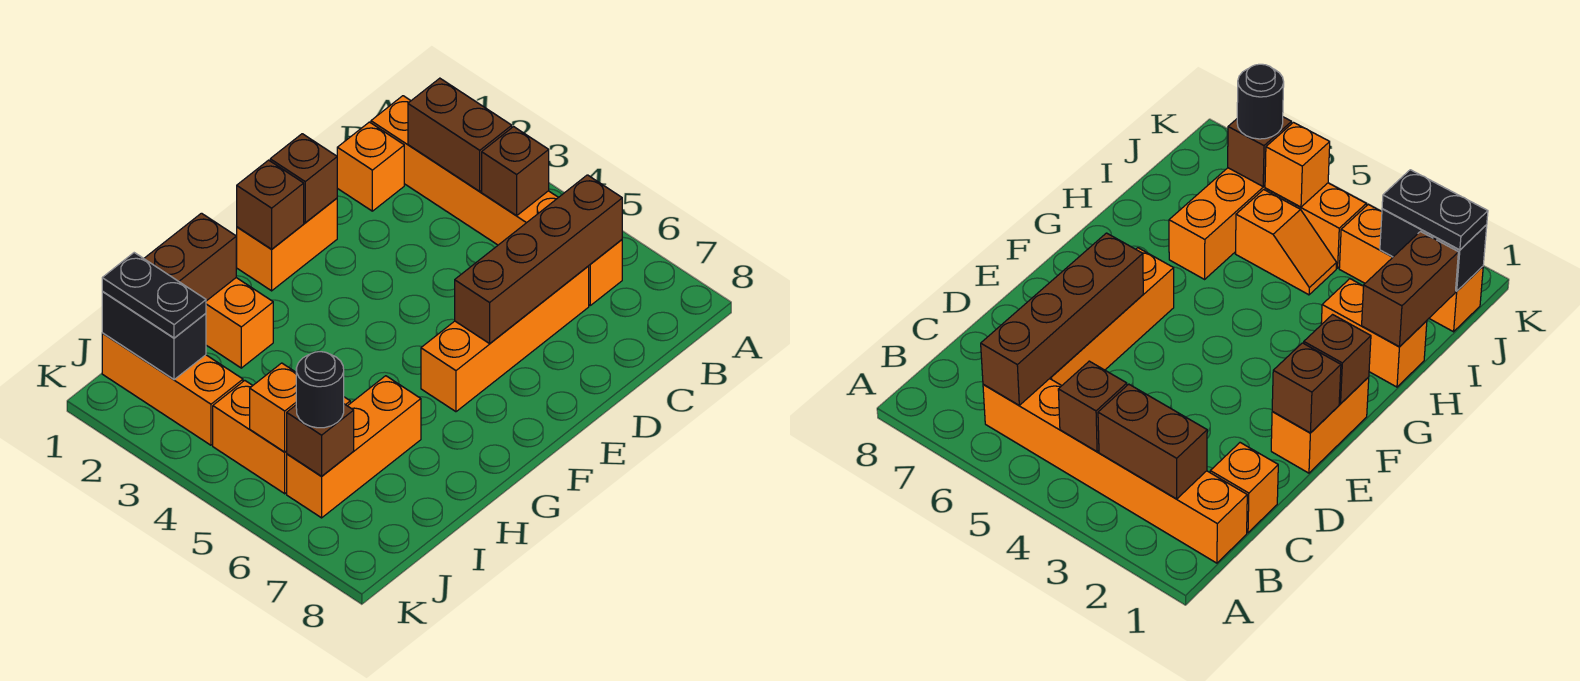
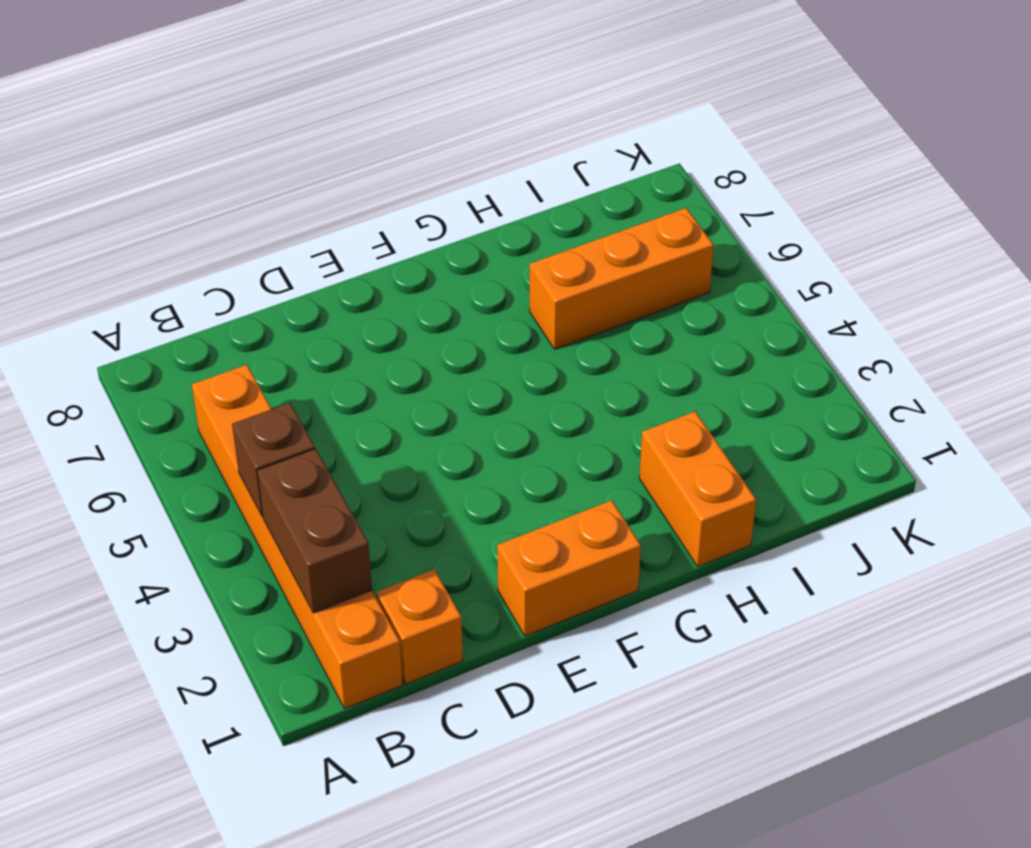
none -> orange brick C6:F6 level 1
none -> orange slope I4:I5 level 1 top 5
none -> orange brick J1:J3 level 1

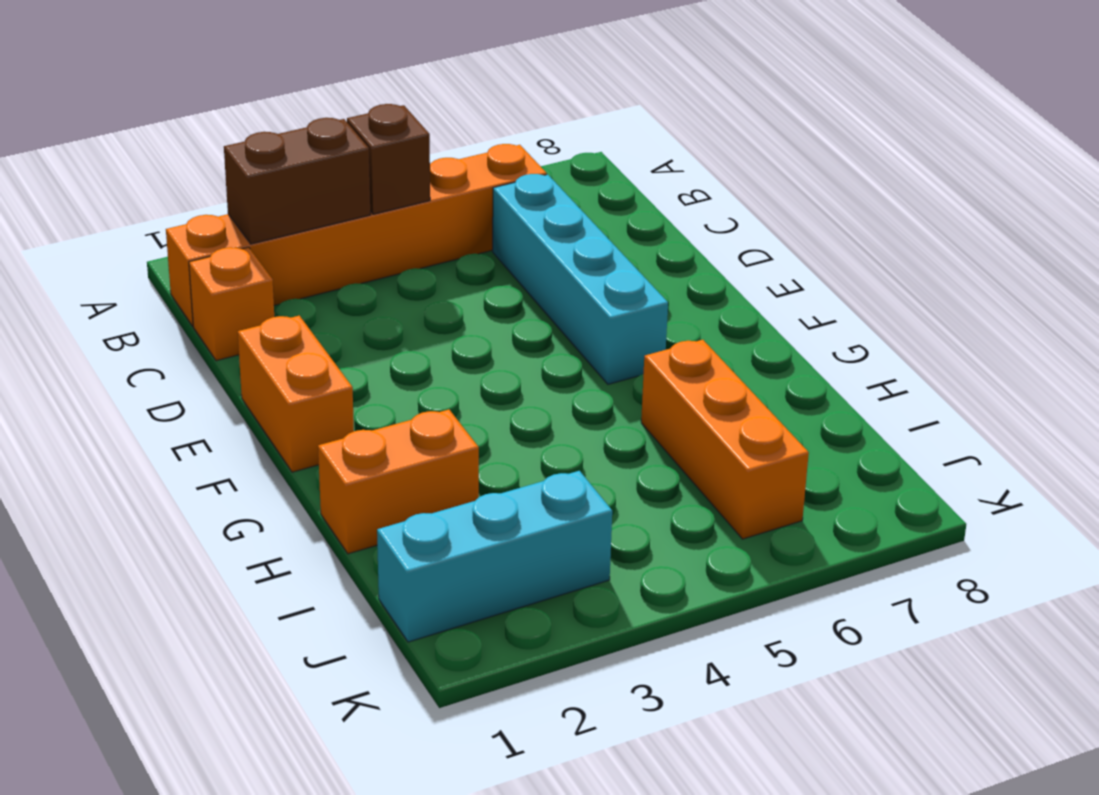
cyan brick C6:F6 level 1 -> orange brick C6:F6 level 1
cyan brick J1:J3 level 1 -> orange brick J1:J3 level 1
none -> orange slope I4:I5 level 1 top 5
none -> orange brick J4:J5 level 1
none -> brown brick B6:E6 level 2

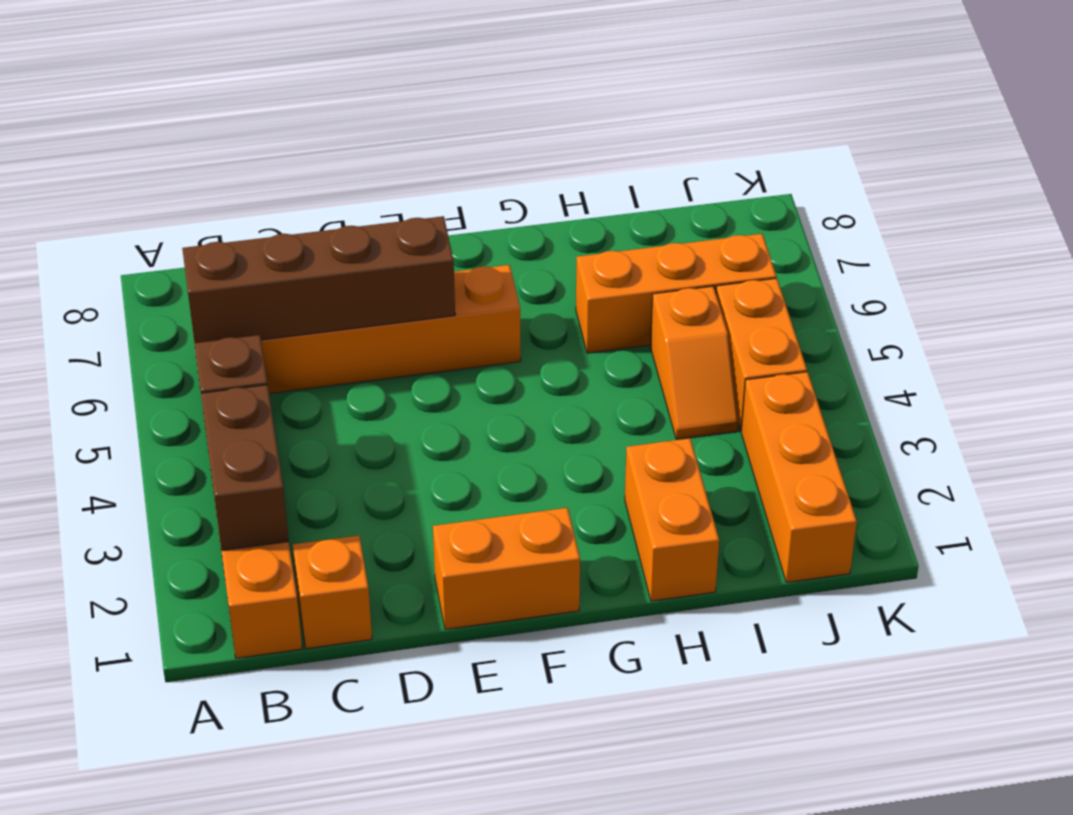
none -> brown brick E1 level 2
none -> brown brick F1 level 2
none -> brown brick H1:I1 level 2

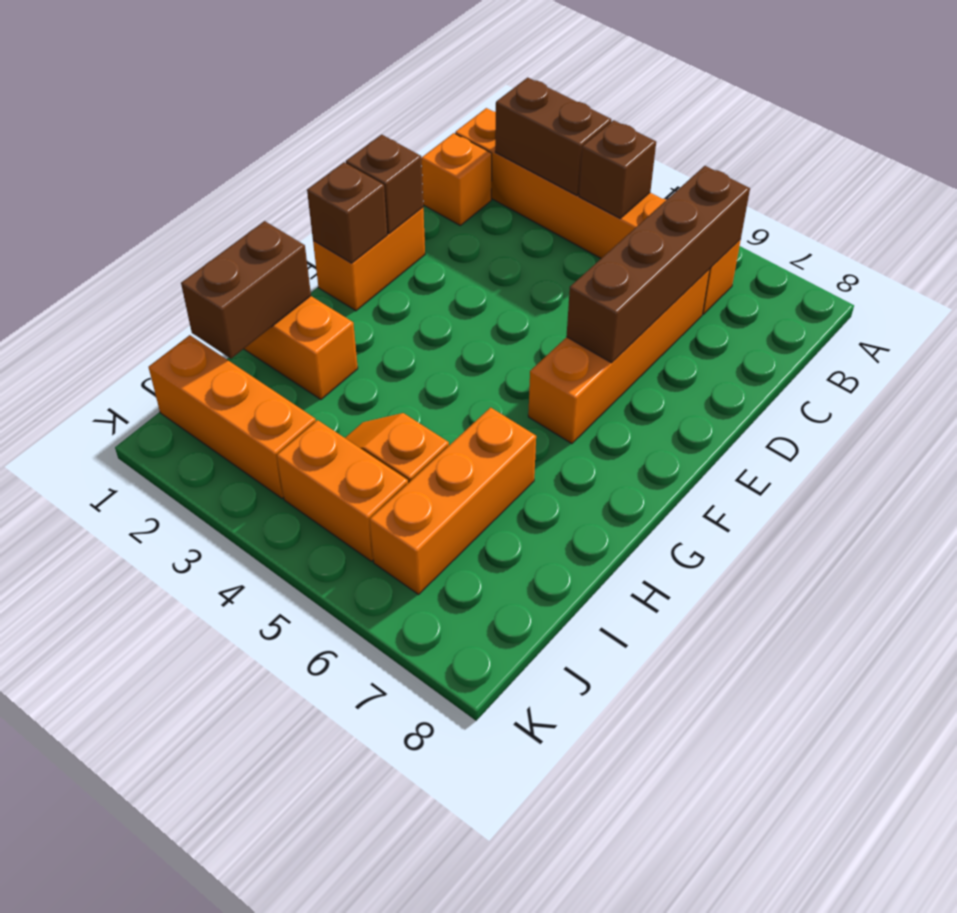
none -> black brick J1:J2 level 2
none -> orange brick J5 level 2
none -> brown brick J6 level 2

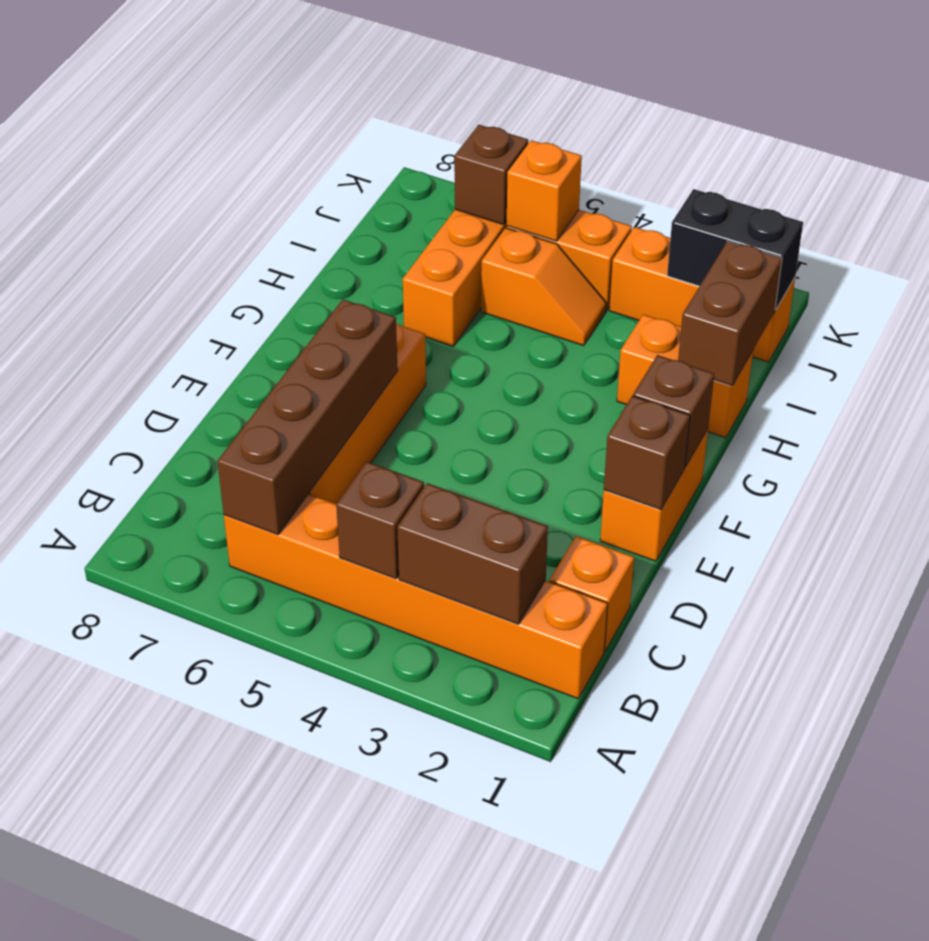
none -> black plate J1:J2 level 3
none -> black round brick J6 level 3

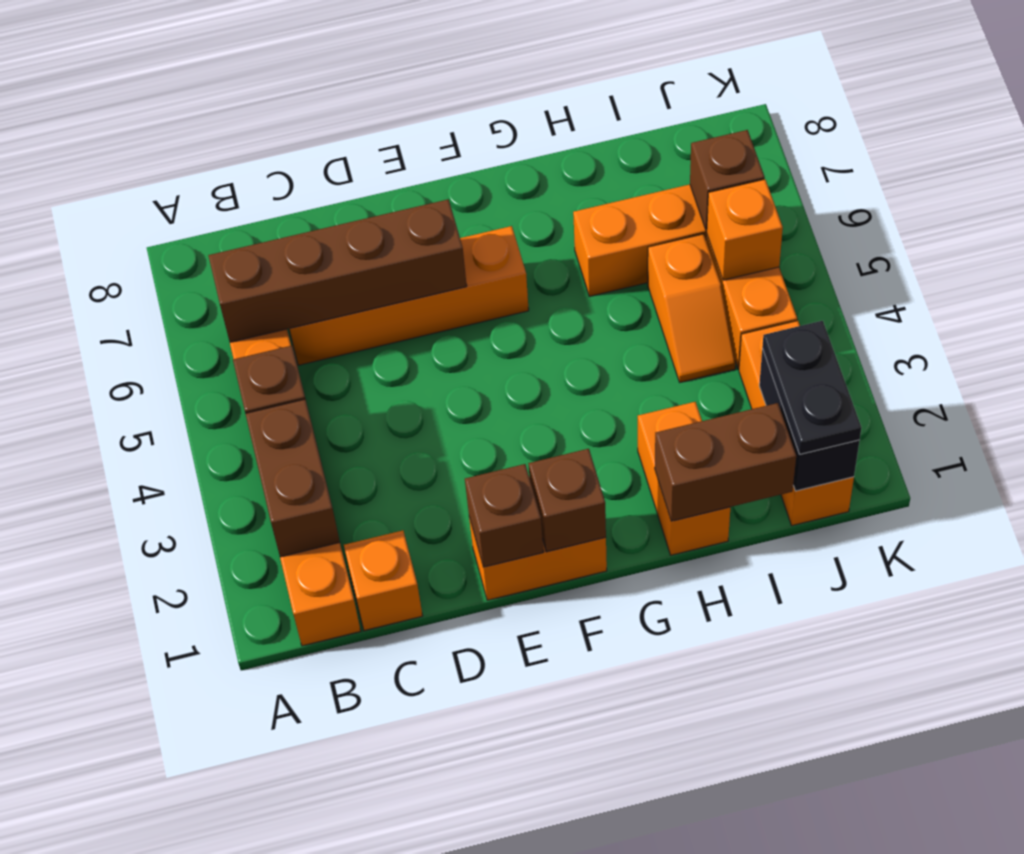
none -> black round brick J6 level 3

